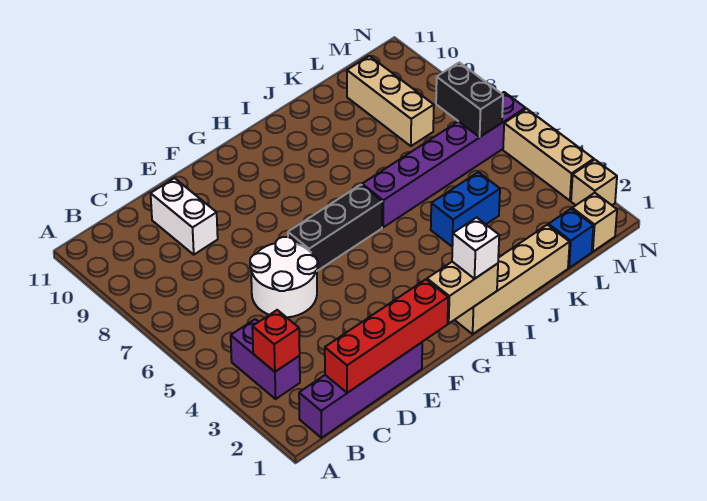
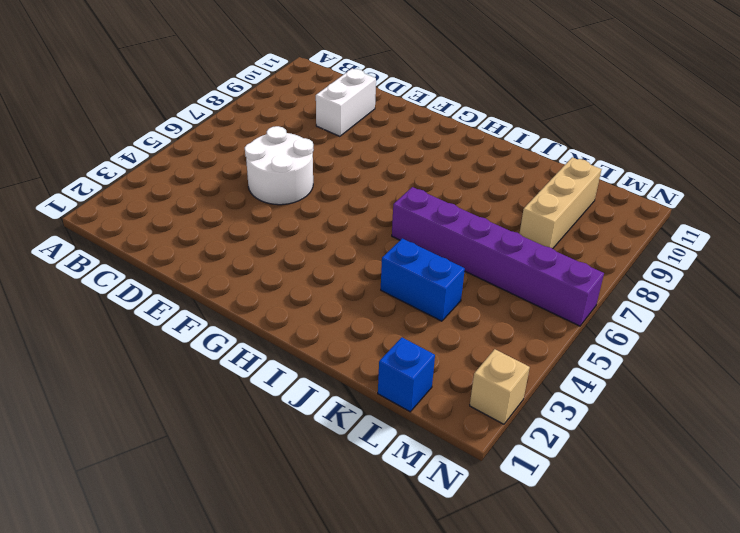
none -> purple brick B1:E1 level 1
none -> purple brick B3:B4 level 1
none -> black brick F6:H6 level 1

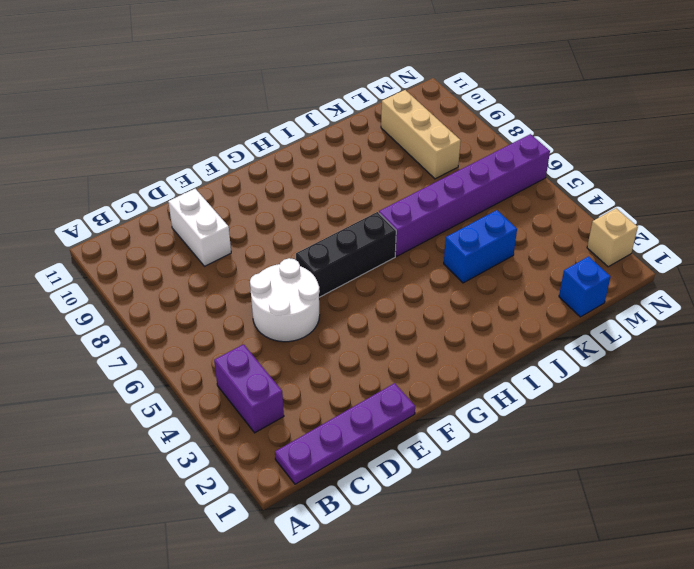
purple plate B1:E1 level 1 -> purple brick B1:E1 level 1
none -> tan brick H1:K1 level 1
none -> tan brick M1 level 1
none -> tan brick N3:N5 level 1

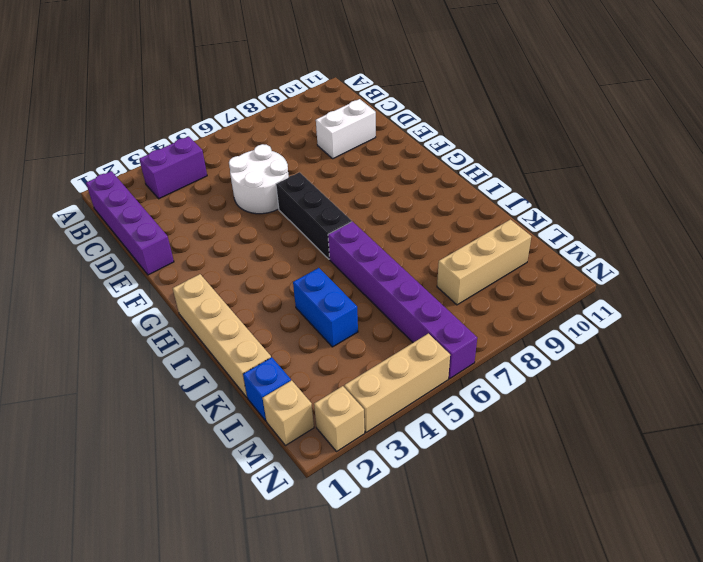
none -> red brick B3 level 2
none -> red brick C1:F1 level 2
none -> tan brick G1:H1 level 2

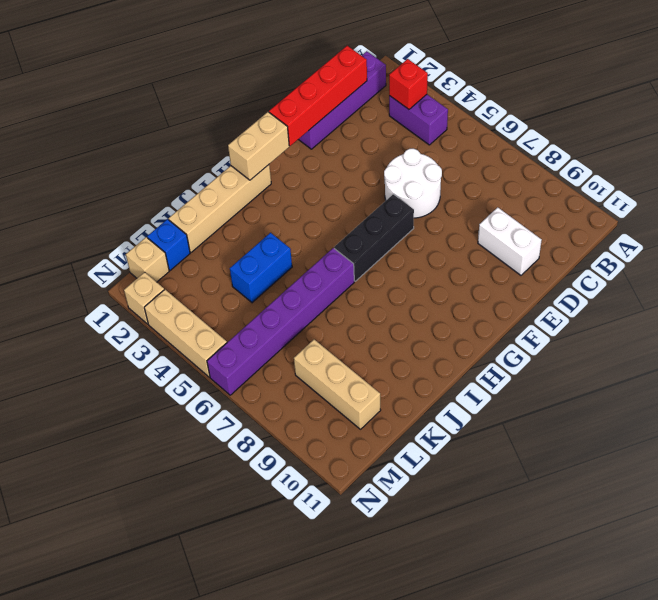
none -> black brick M6:M7 level 2
none -> white brick H1 level 3

